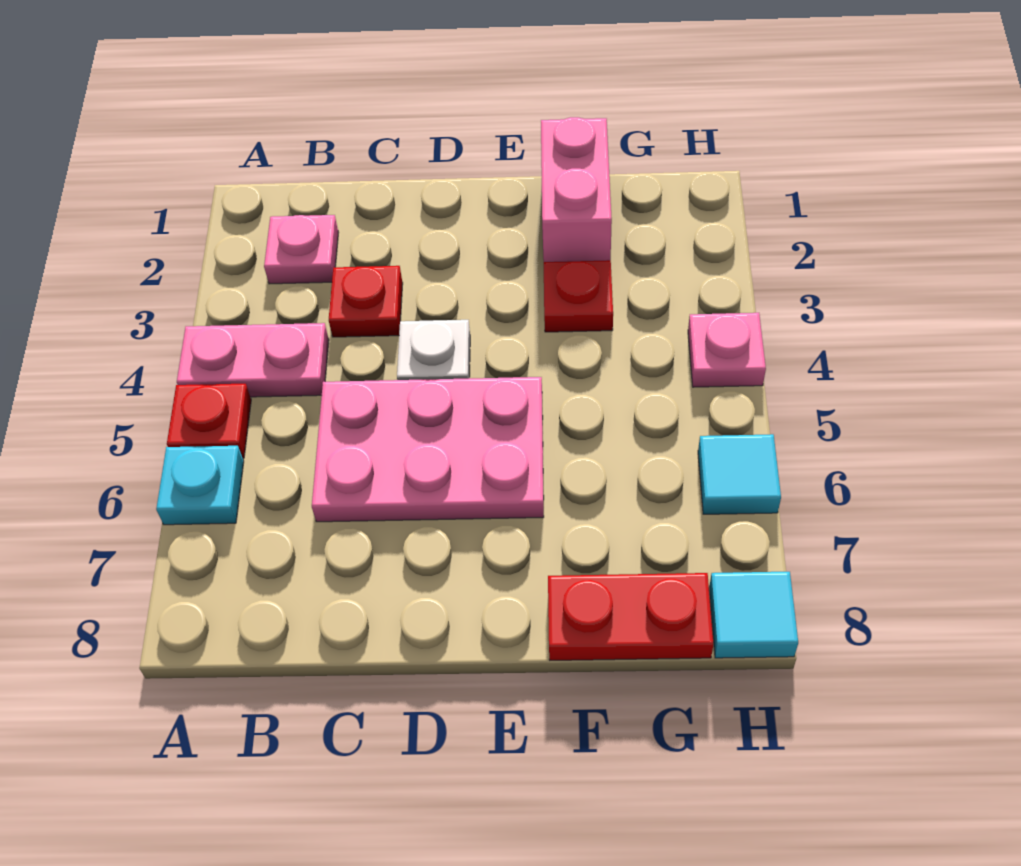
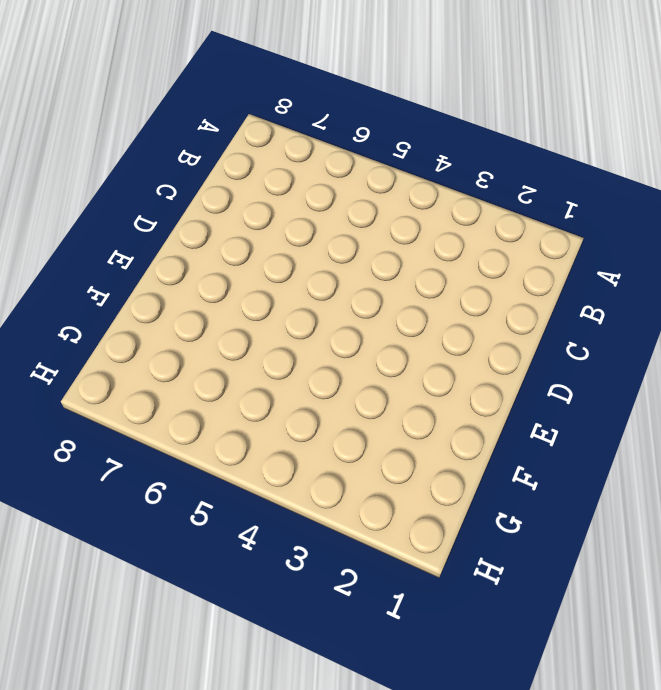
none -> pink plate A4:B4 level 1
none -> red plate A5 level 1
none -> cyan plate A6 level 1

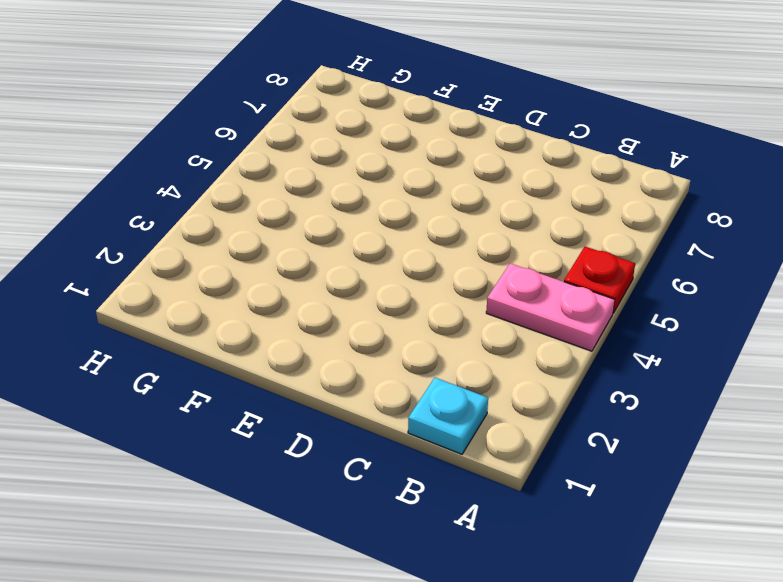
cyan plate B1 level 1 -> cyan plate A6 level 1
none -> pink plate B2 level 1
none -> red plate C3 level 1
none -> pink plate C5:E6 level 1

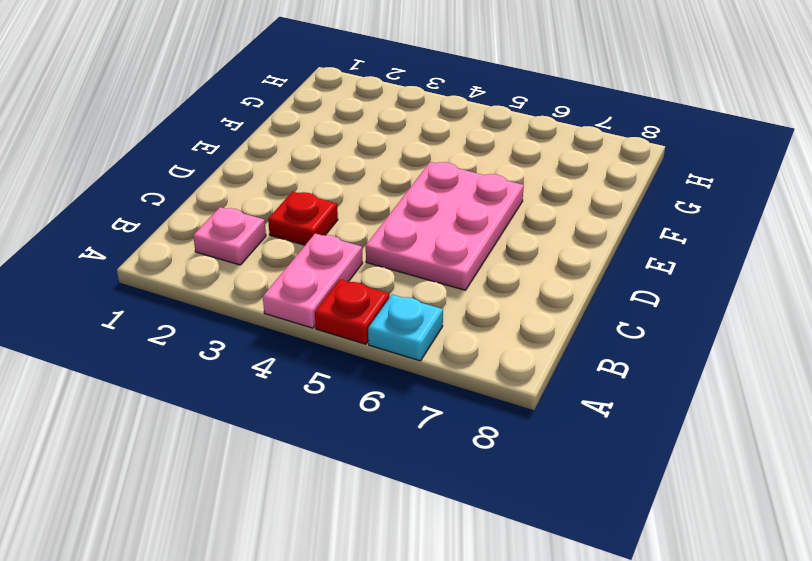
none -> white plate D4 level 1
none -> pink brick F1:F2 level 1
none -> red plate F3 level 1

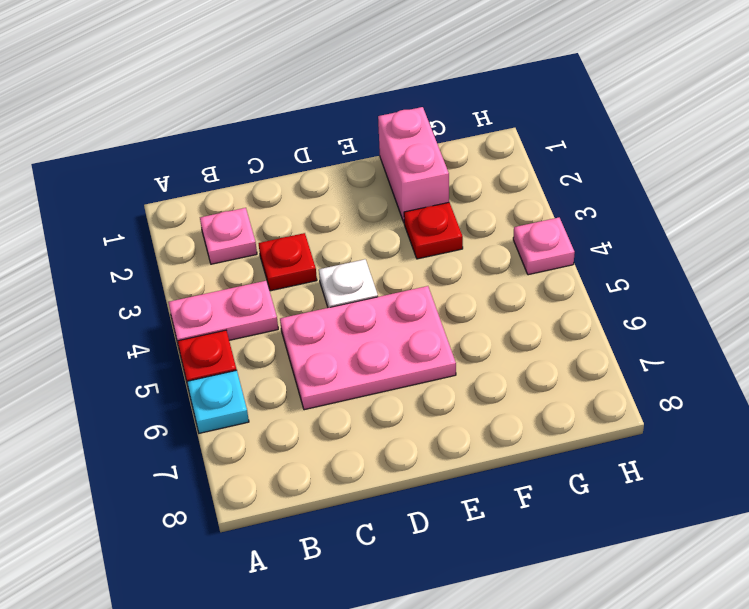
none -> red plate F8:G8 level 1
none -> cyan tile H6 level 1
none -> cyan tile H8 level 1

